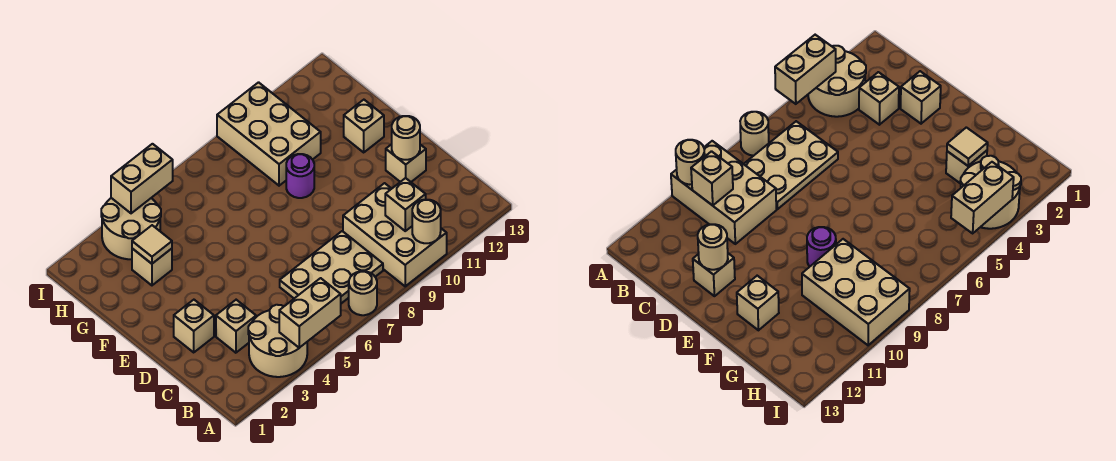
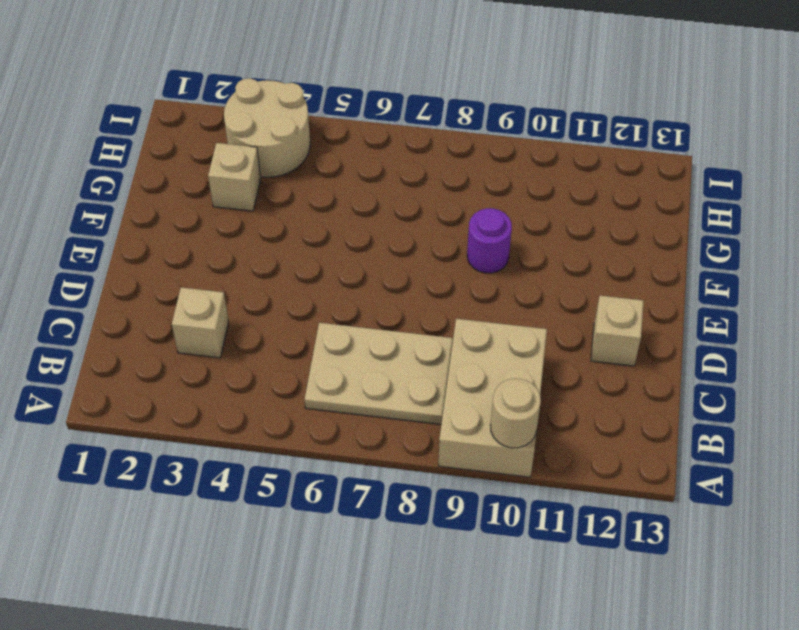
none -> tan round brick A3:B4 level 1
none -> tan round brick A7 level 1
none -> tan brick D2 level 1

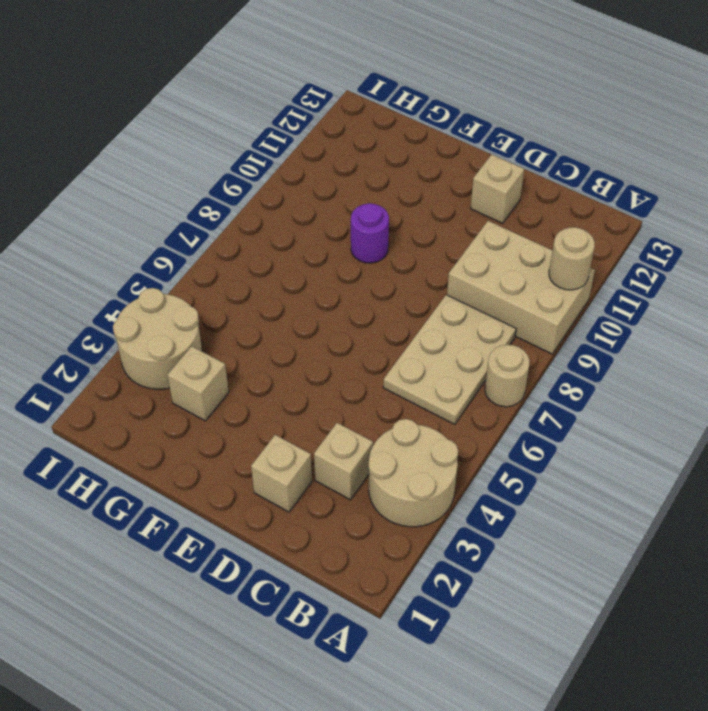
none -> tan brick F12 level 1
none -> tan brick G9:I10 level 1
none -> tan brick A4:A5 level 2

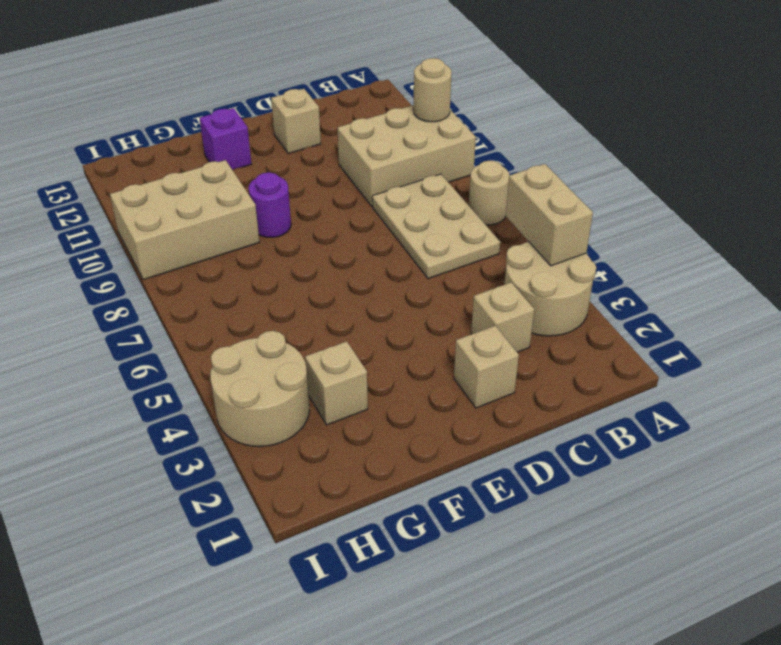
purple brick F12 level 1 -> tan brick F12 level 1
none -> tan brick B10 level 2
none -> tan round brick D12 level 2
none -> tan tile G3 level 2

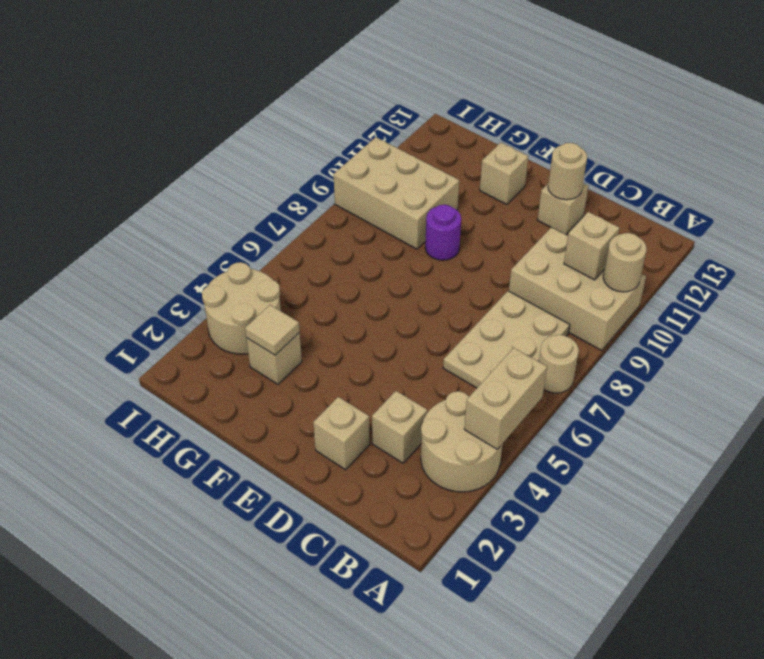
none -> tan brick I4:I5 level 2

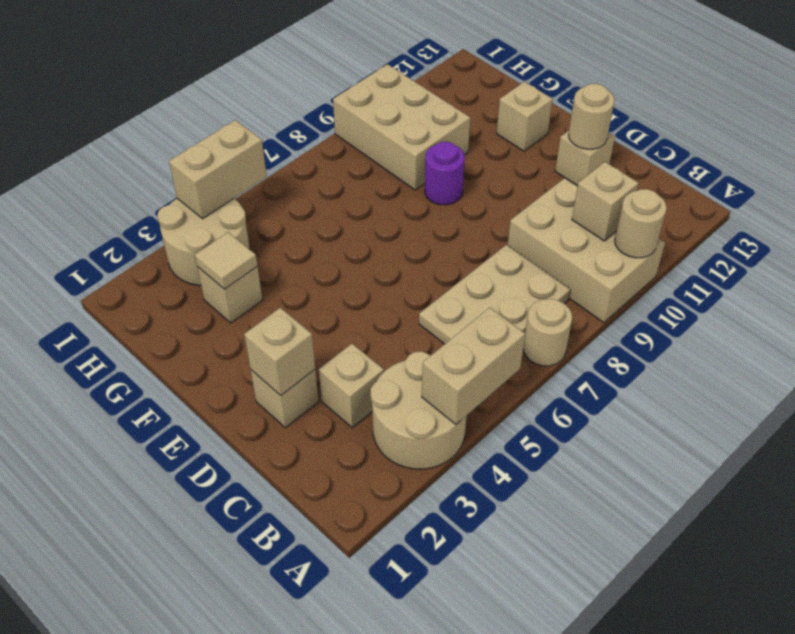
tan brick D2 level 2 -> none

